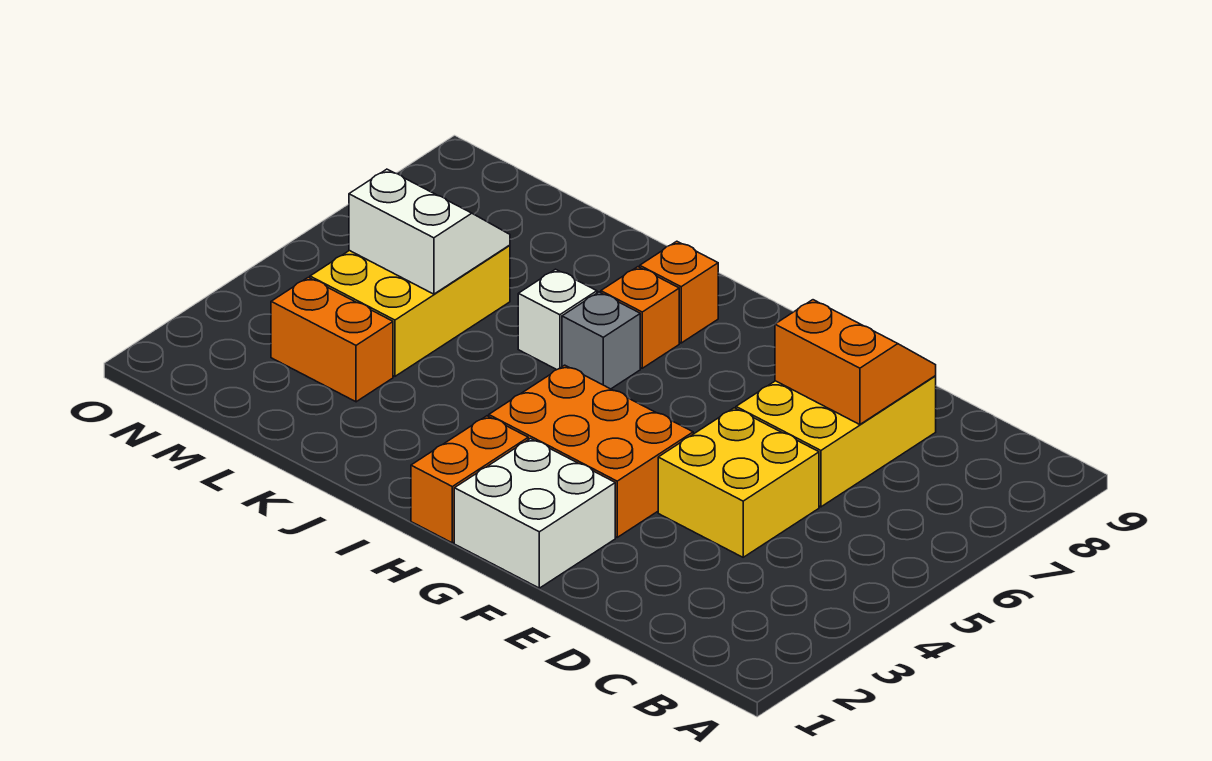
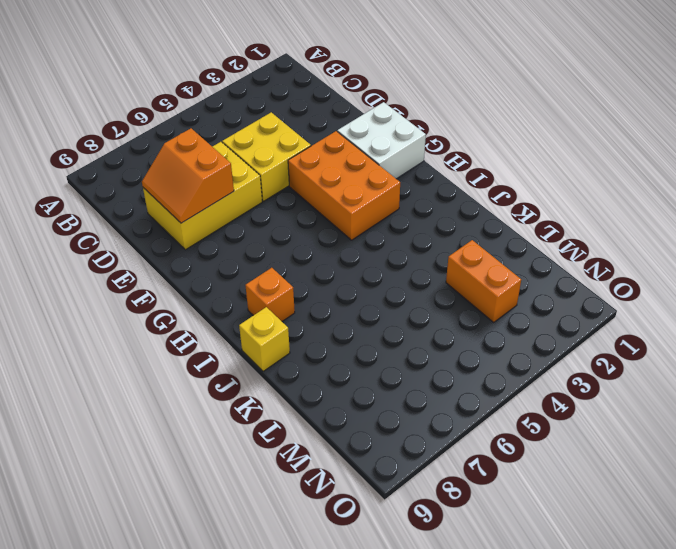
yellow brick J9 level 1 -> none
none -> orange brick H1:H2 level 1
none -> grey brick I6 level 1
none -> orange brick I7 level 1

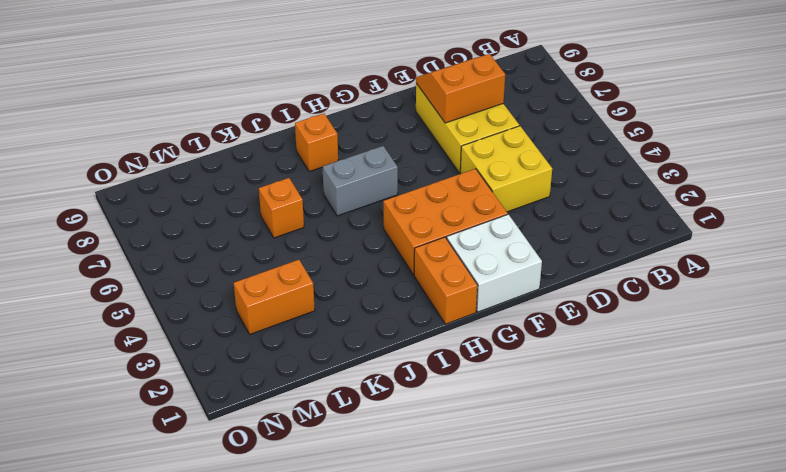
grey brick H6:I6 level 1 -> grey brick I6 level 1
orange brick K6 level 1 -> orange brick I7 level 1
none -> white brick J6 level 1
none -> yellow brick L4:M6 level 1
none -> white slope L5:M6 level 2 top 5

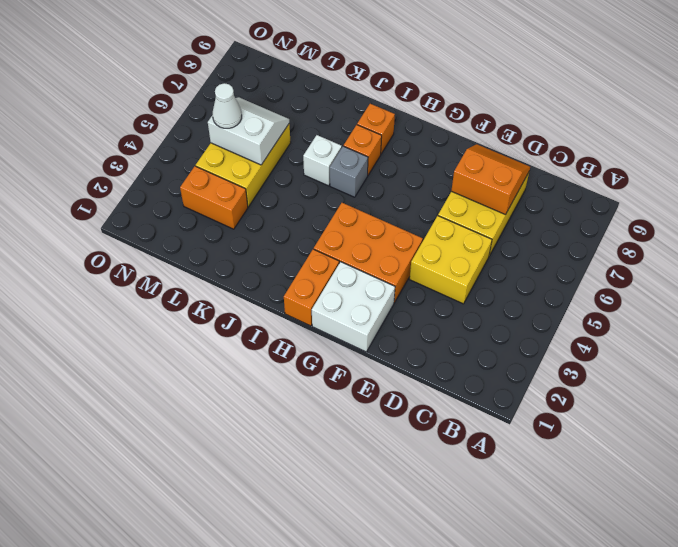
white cone M5 level 3 -> none

